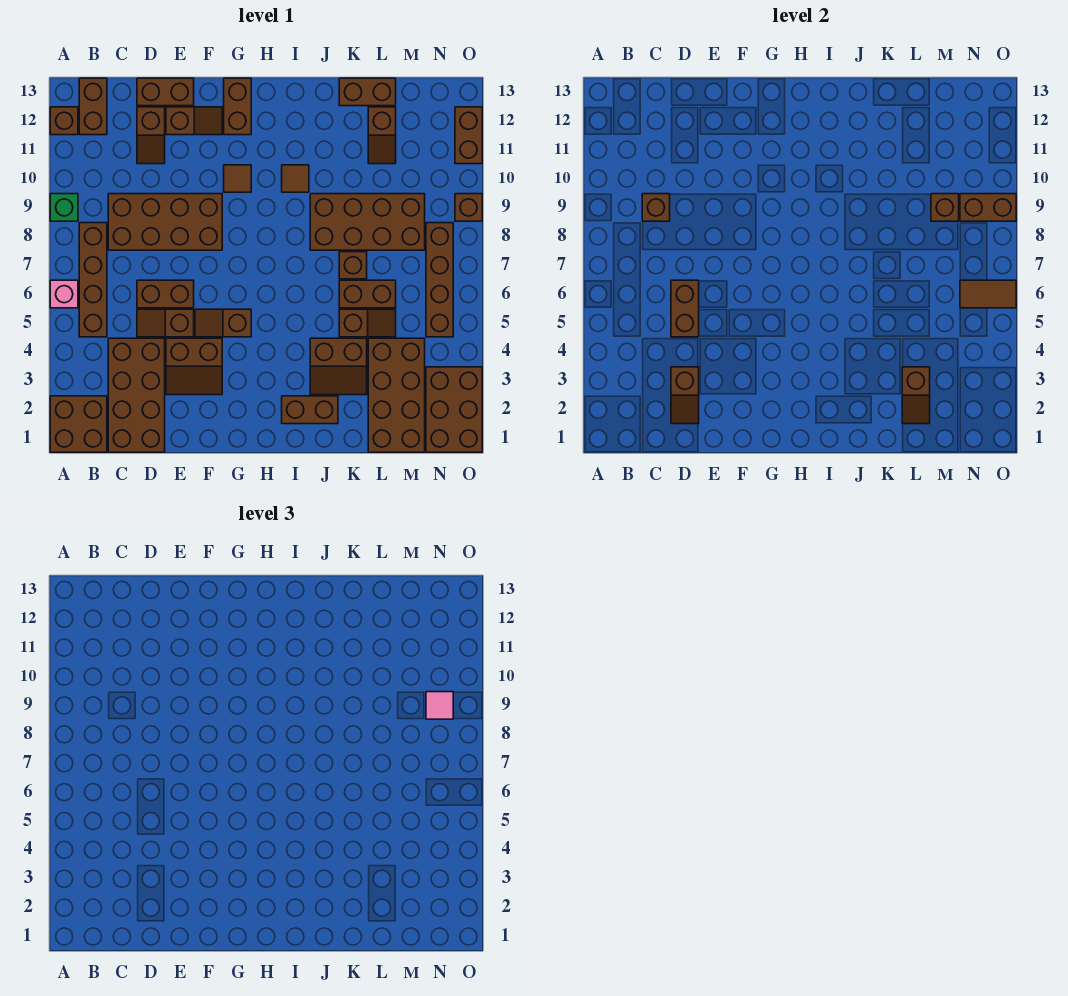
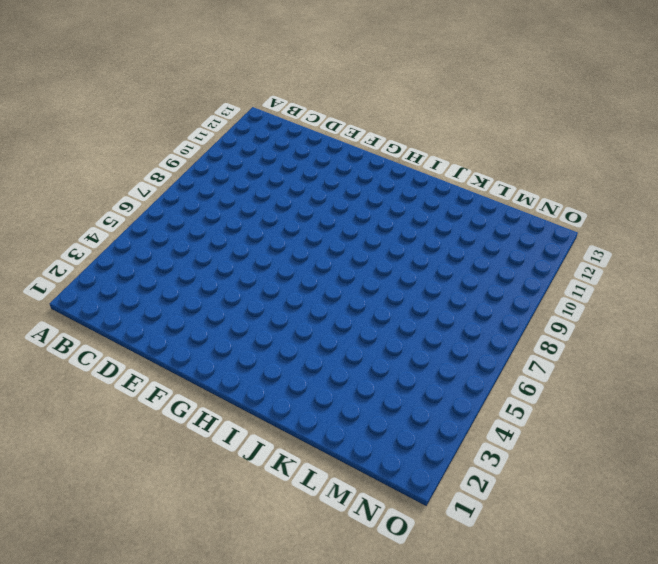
none -> brown brick A1:B2 level 1
none -> pink brick A6 level 1
none -> green brick A9 level 1
none -> brown brick A12 level 1

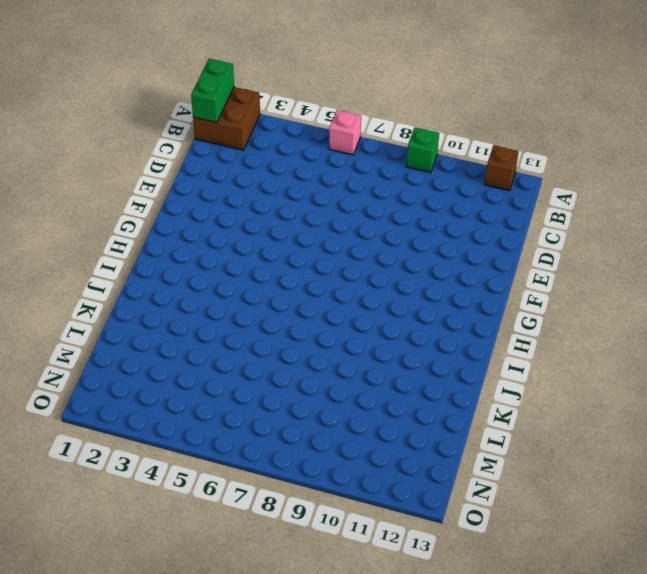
green brick A1:B1 level 2 -> none
none -> brown brick B5:B8 level 1
none -> brown brick B12:B13 level 1
none -> brown brick C1:D4 level 1
none -> brown brick C8:F9 level 1

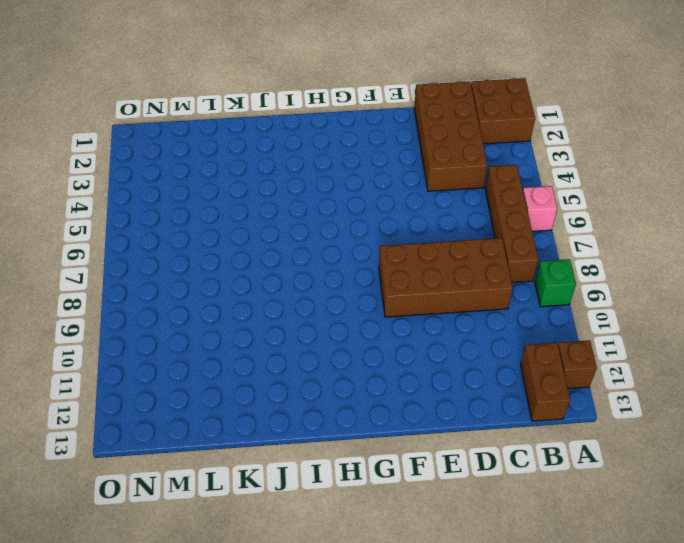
none -> brown slope D5:E5 level 1 top E
none -> brown brick D6:E6 level 1
none -> brown slope D11:D12 level 1 top 12
none -> brown brick D13:E13 level 1

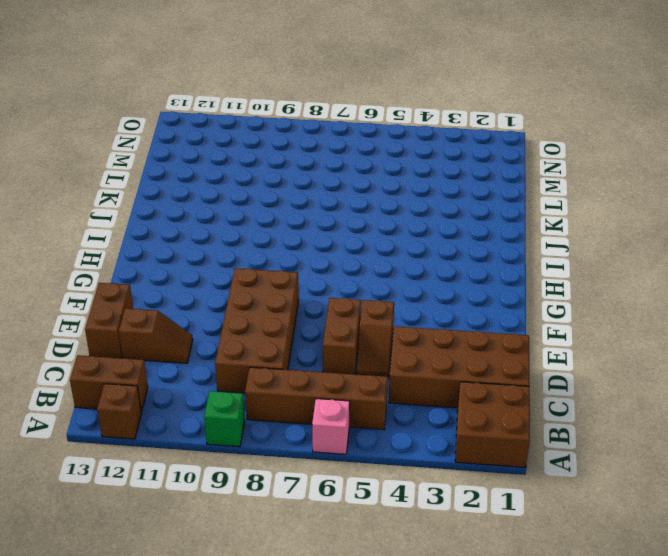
none -> brown slope E3:F4 level 1 top 4
none -> brown slope E12:F12 level 1 top E
none -> brown slope F5:G5 level 1 top G
none -> brown tile G10 level 1

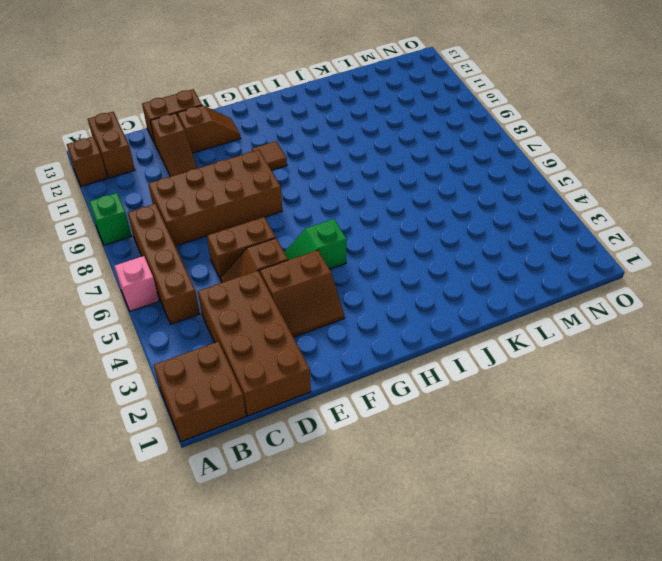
green slope F5:G5 level 1 top G -> brown slope F5:G5 level 1 top G
none -> brown brick G12:G13 level 1
none -> brown brick I2:J2 level 1
none -> brown tile I10 level 1
none -> brown slope J3:K4 level 1 top 4

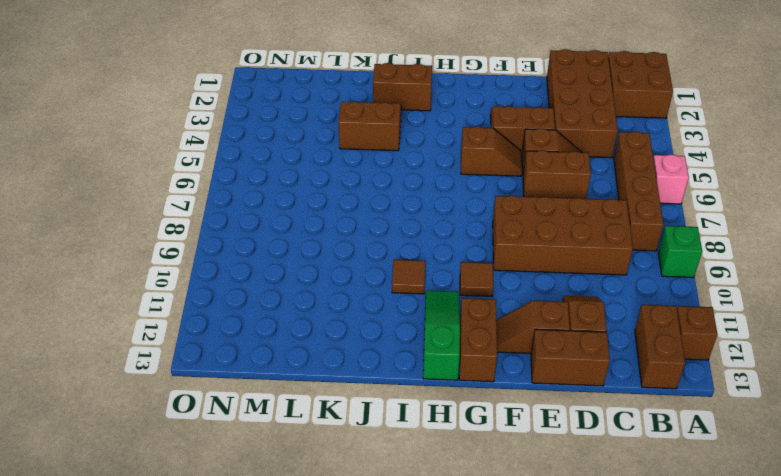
green slope H11:H13 level 1 top 13 -> none
none -> brown brick J8:M9 level 1
none -> brown slope K5:L5 level 1 top K
none -> brown brick K6:L6 level 1
none -> brown brick K7 level 1

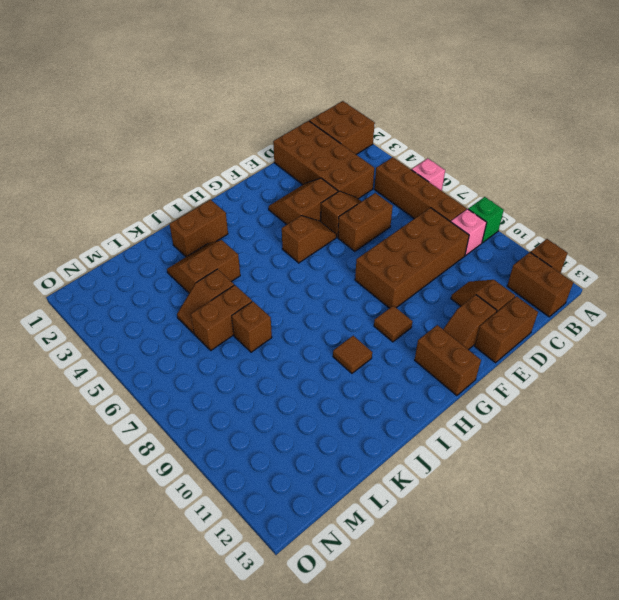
pink brick B9 level 1 -> none
none -> brown brick J8:M9 level 1
none -> brown brick K13:L13 level 1
none -> brown brick L1:M4 level 1
none -> brown slope L11:L12 level 1 top 12

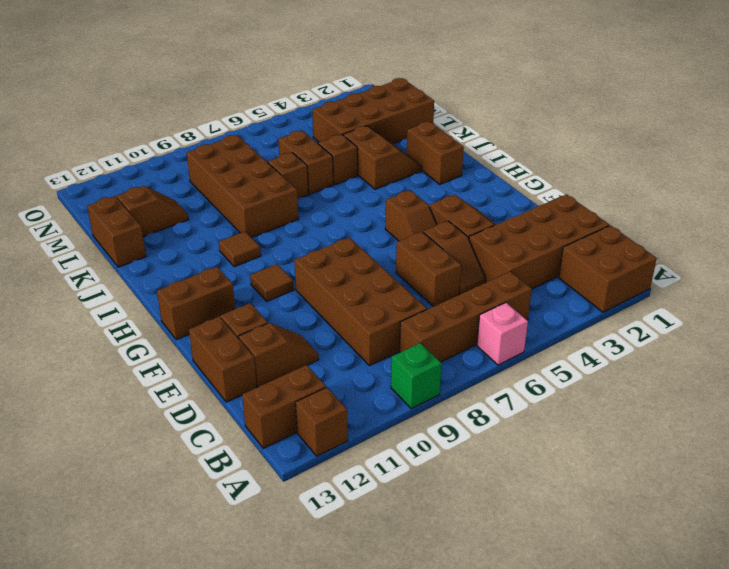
none -> brown brick N1:O3 level 1
none -> brown brick N5:N8 level 1
none -> brown brick O9 level 1
none -> brown brick O11:O12 level 1

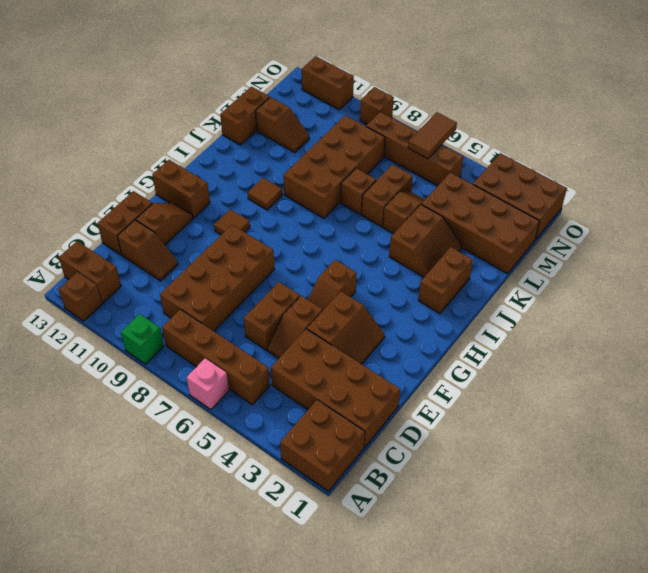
none -> brown brick C9 level 2
none -> brown slope D2:D3 level 2 top 3
none -> brown brick D5:D6 level 2
none -> brown slope L2:L3 level 2 top 3

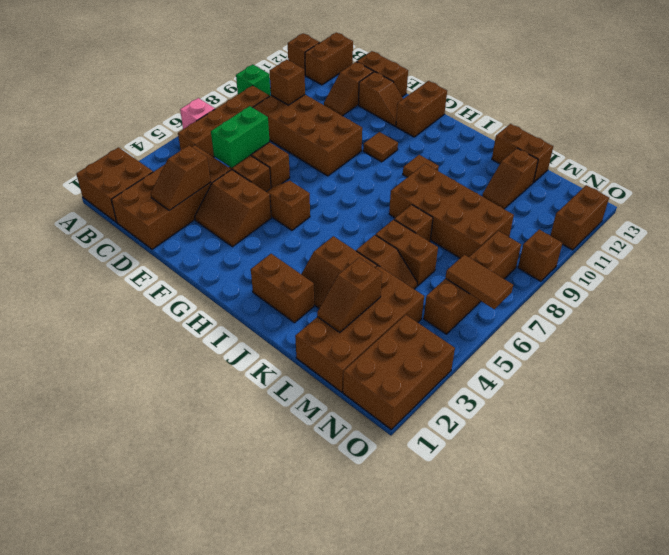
green brick D5:D6 level 2 -> brown brick D5:D6 level 2
none -> brown brick M9 level 2
none -> brown brick N9:O9 level 2
none -> pink tile N9 level 3

